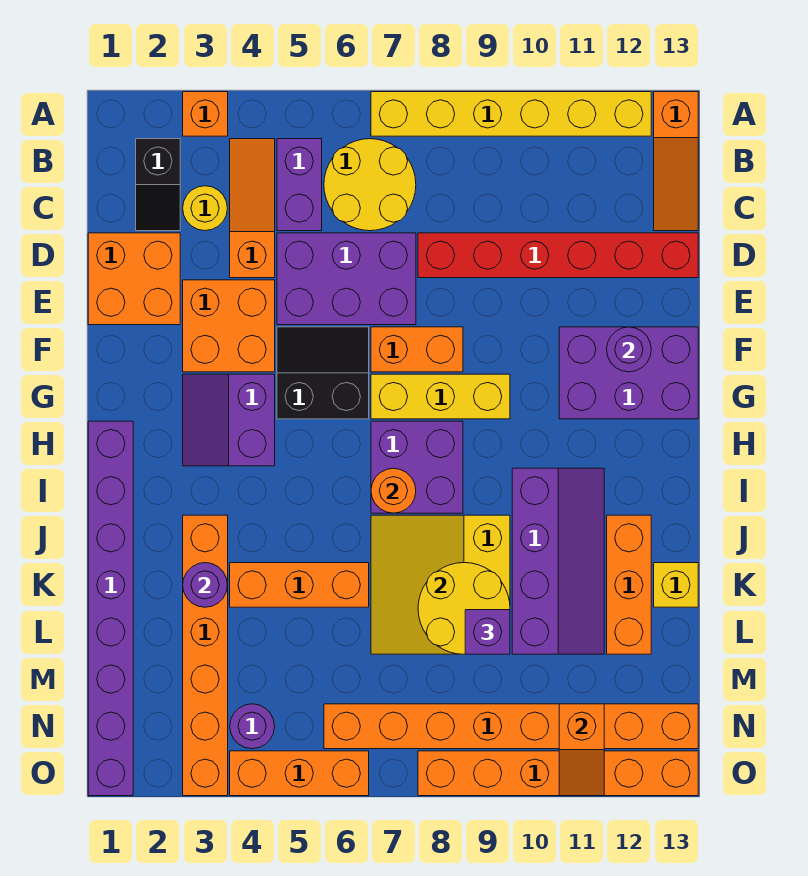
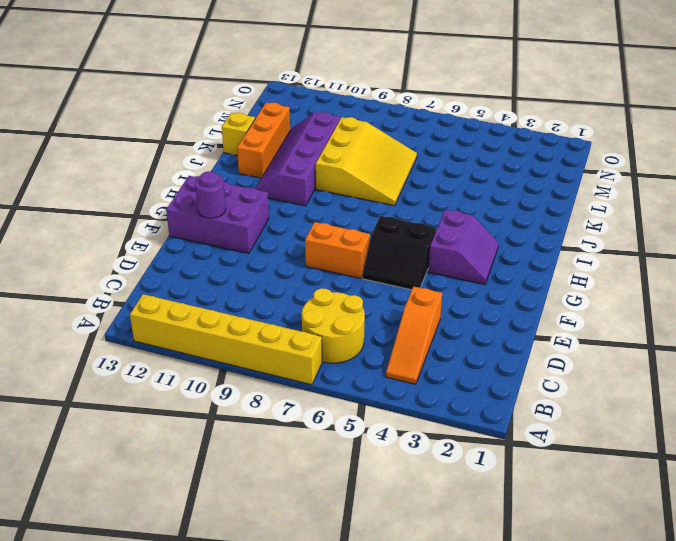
none -> orange brick A3 level 1
none -> orange slope A13:C13 level 1 top A
none -> black slope B2:C2 level 1 top B
none -> purple brick B5:C5 level 1

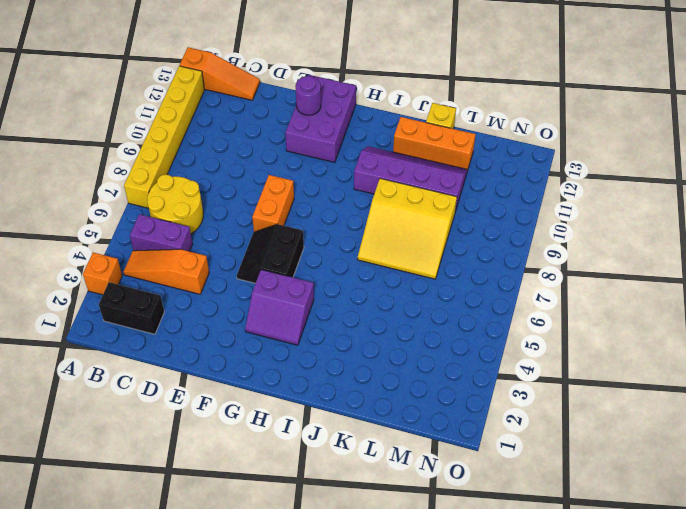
black brick B2:C2 level 1 -> black slope B2:C2 level 1 top B
none -> yellow round brick C3 level 1
none -> orange brick D1:E2 level 1
none -> purple brick D5:E7 level 1
none -> red brick D8:D13 level 1

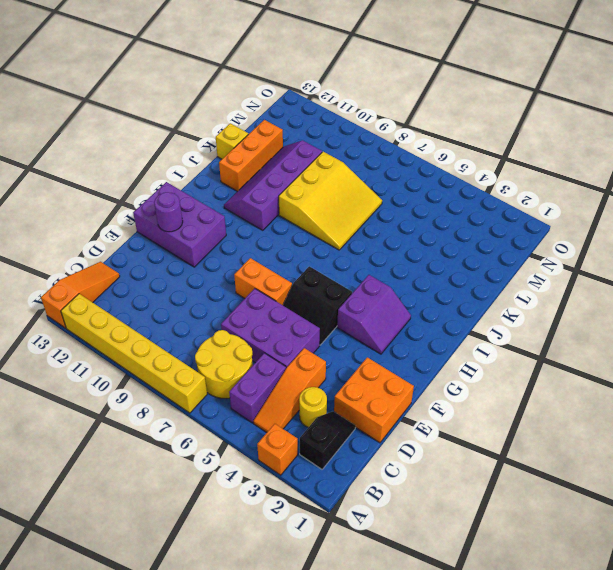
none -> red brick D8:D13 level 1
none -> orange brick E3:F4 level 1
none -> yellow brick G7:G9 level 1
none -> purple brick H1:O1 level 1

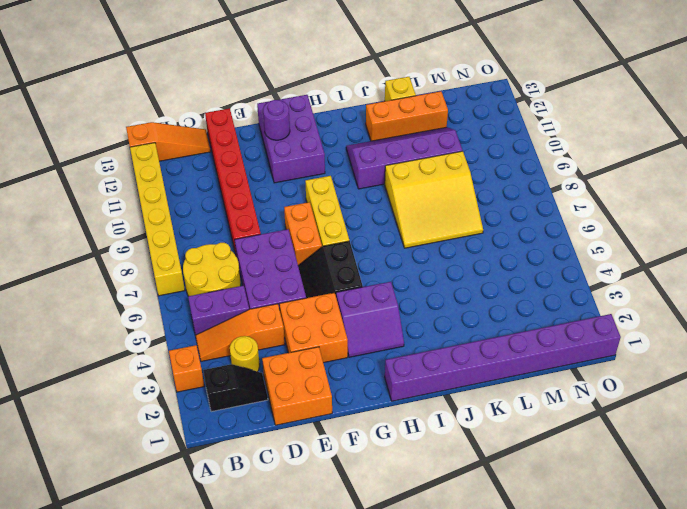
none -> purple brick H7:I8 level 1
none -> orange brick J3:O3 level 1
none -> orange brick K4:K6 level 1
none -> purple round brick N4 level 1

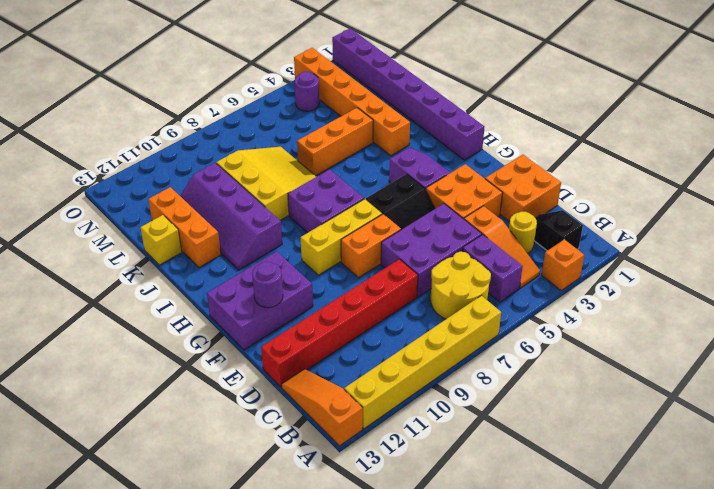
none -> orange brick N6:N13 level 1
none -> orange brick O4:O6 level 1
none -> orange brick O8:O13 level 1
none -> orange round brick I7 level 2

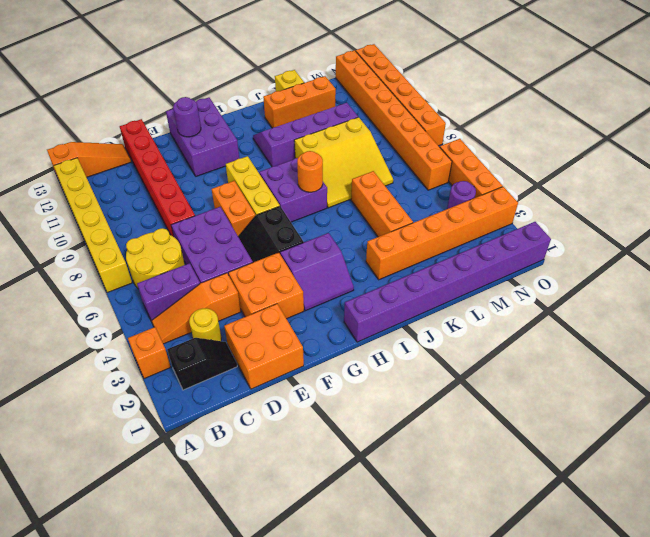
none -> purple round brick K3 level 2
none -> yellow round brick K8:L9 level 2
none -> orange slope N11:O11 level 2 top N
none -> purple brick L9 level 3

